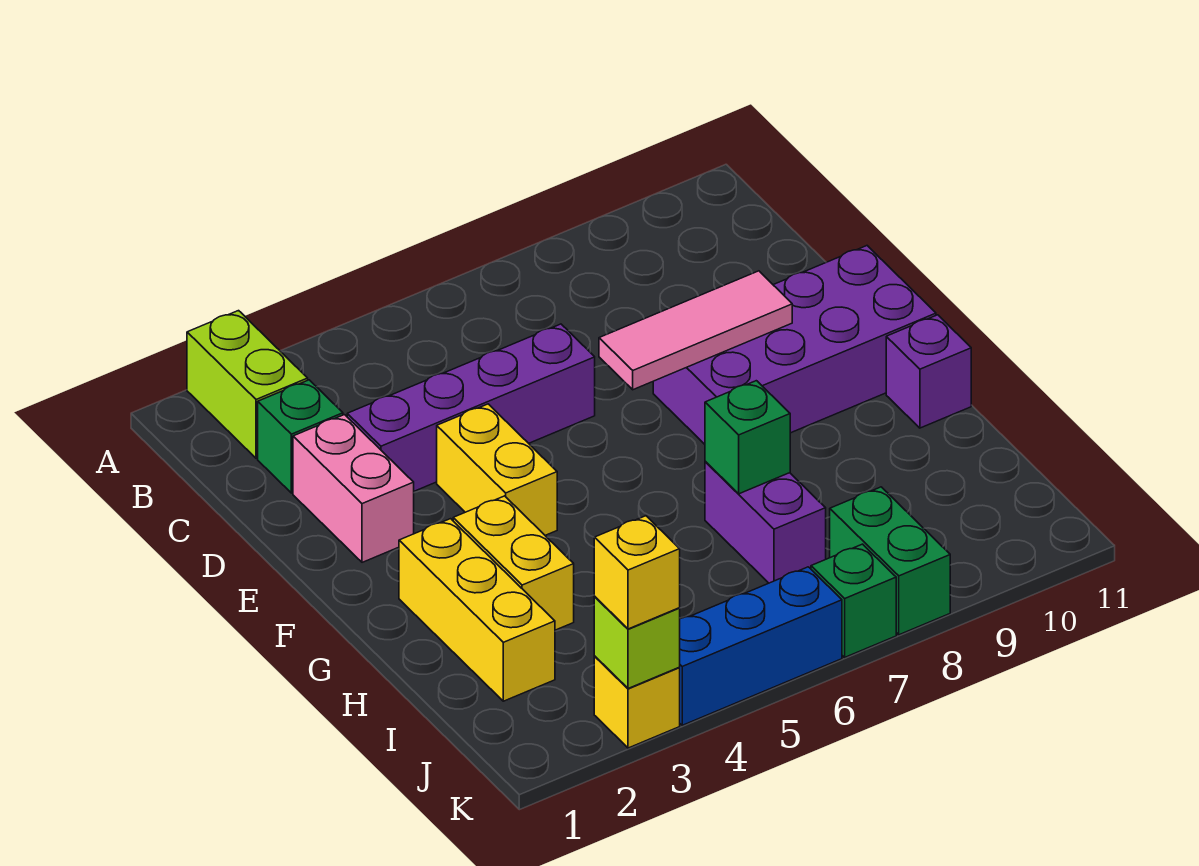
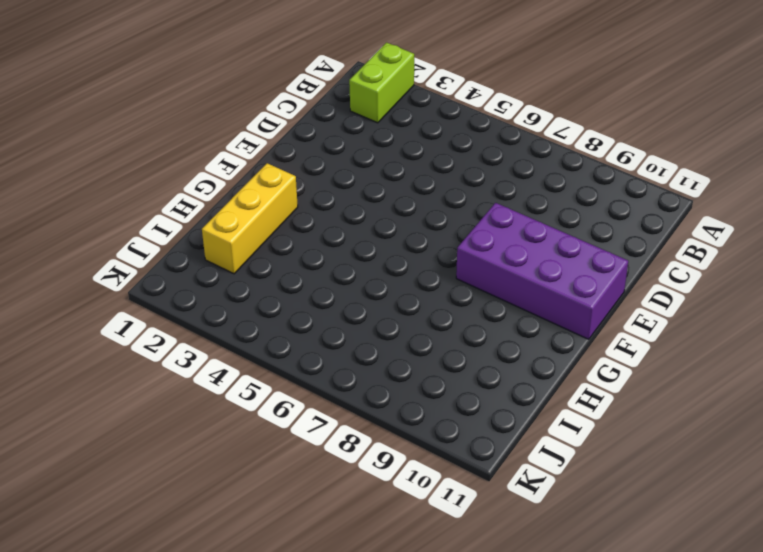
none -> green brick C2 level 1
none -> pink brick D2:E2 level 1
none -> purple brick D3:D6 level 1

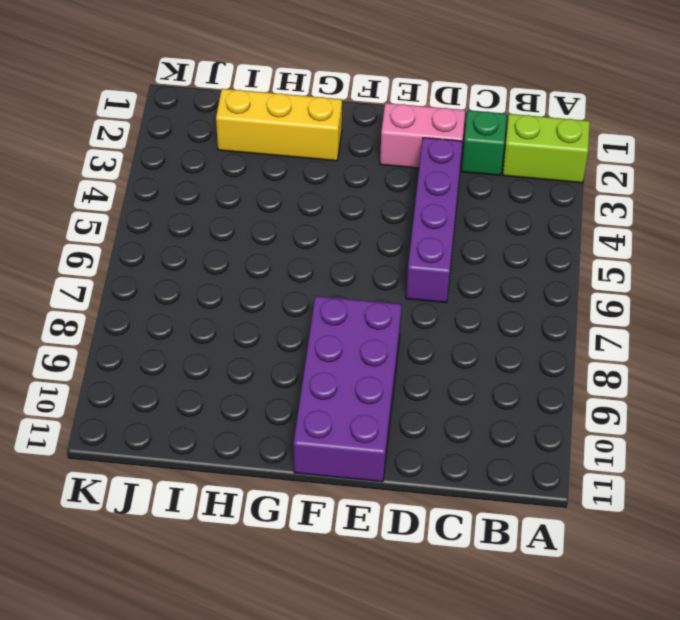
none -> yellow brick E4:F4 level 1
none -> yellow brick G3:H3 level 1
none -> purple brick G11 level 1

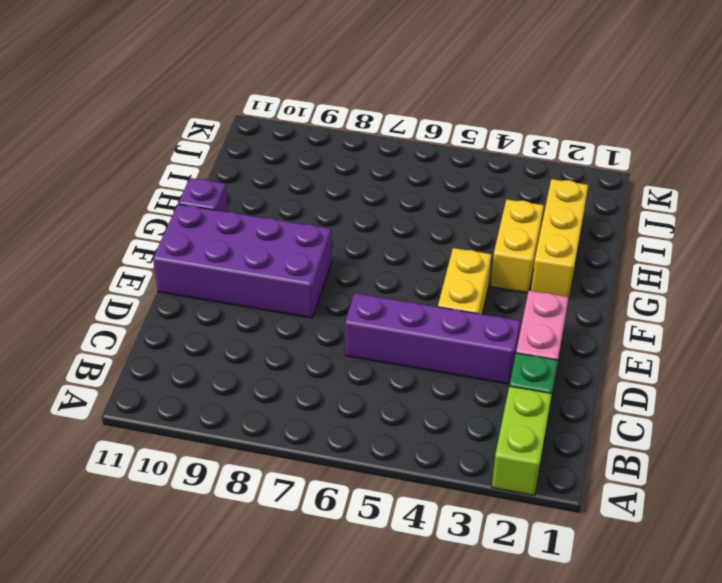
none -> purple brick H7:I7 level 1
none -> green brick J8:K8 level 1
none -> yellow brick K3 level 1

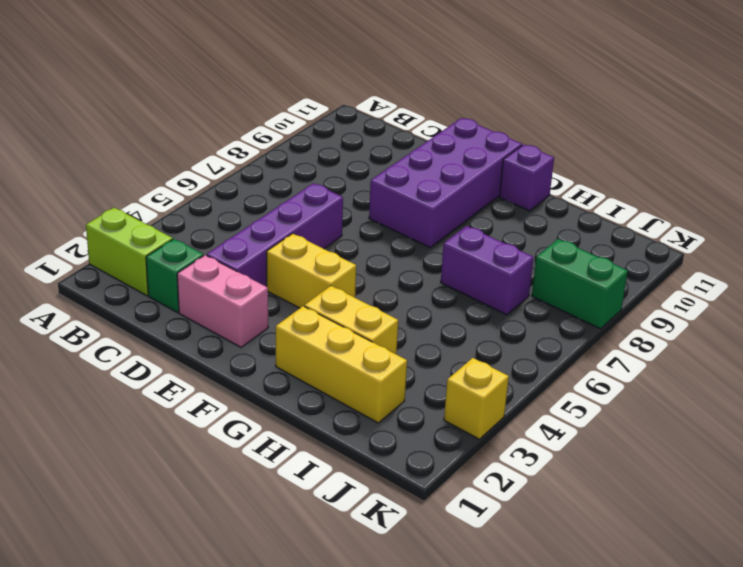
none -> blue brick K4:K6 level 1
none -> green brick K7 level 1
none -> pink tile E7:E9 level 2

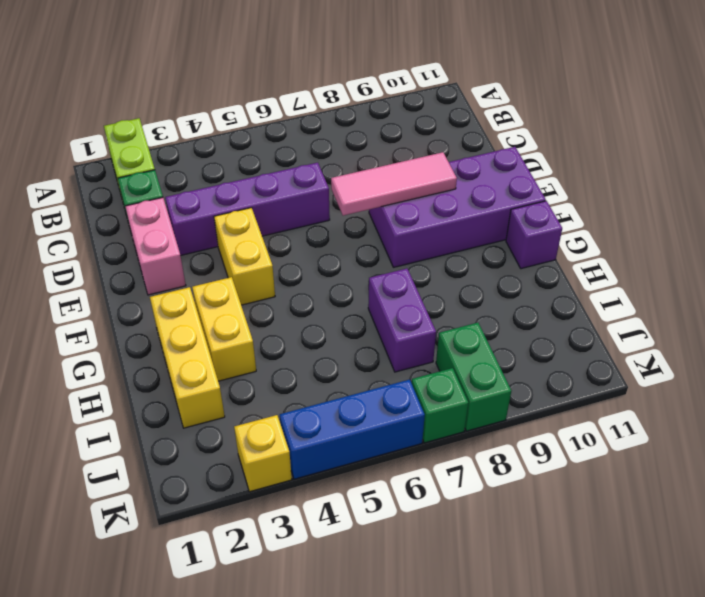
none -> green brick H7 level 2
none -> lime brick K3 level 2
none -> yellow brick K3 level 3

